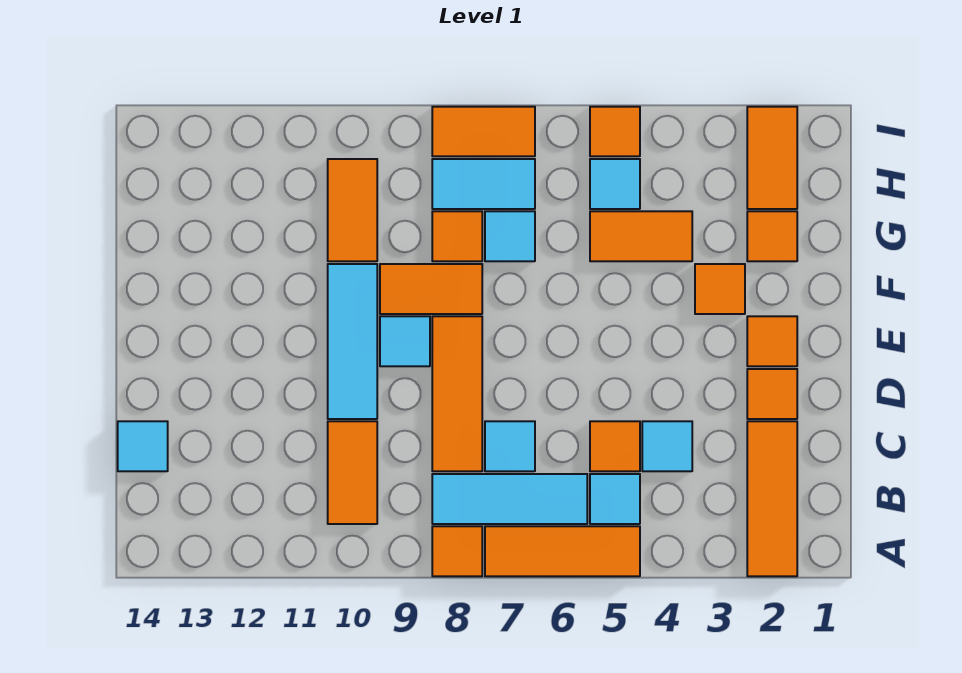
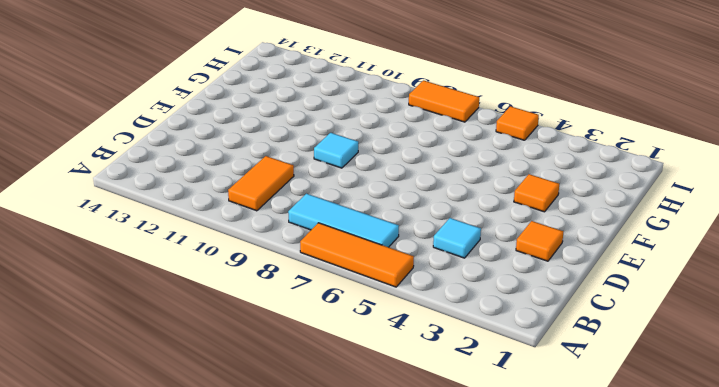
none -> orange tile A2:C2 level 1
none -> orange tile A8 level 1
none -> cyan tile B5 level 1

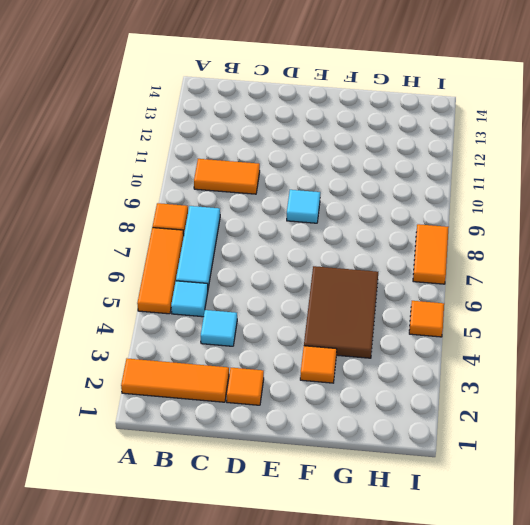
brown tile F4:G6 level 1 -> orange tile G4:G5 level 1
none -> orange tile C5 level 1
none -> cyan tile C7 level 1
none -> orange tile C8:E8 level 1

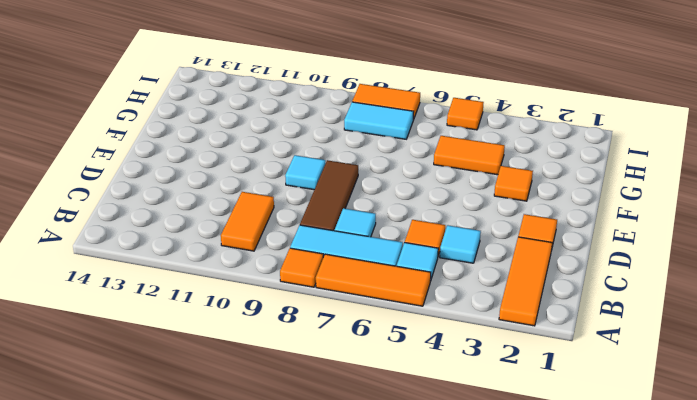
brown tile C8:E8 level 1 -> orange tile C8:E8 level 1
none -> cyan tile C14 level 1
none -> cyan tile D10:F10 level 1
none -> orange tile E2 level 1

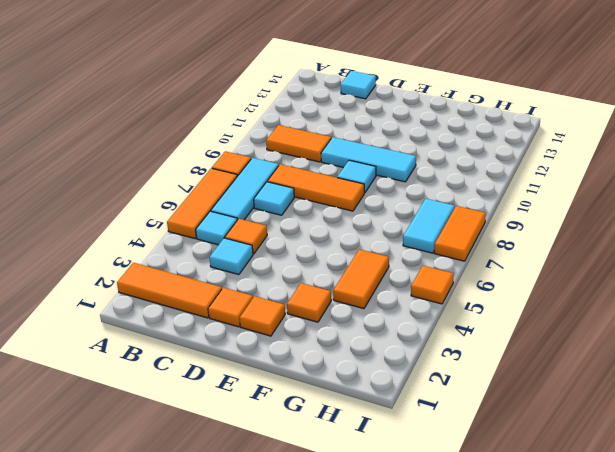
none -> orange tile F8:F9 level 1
none -> orange tile G2 level 1
none -> cyan tile G7 level 1

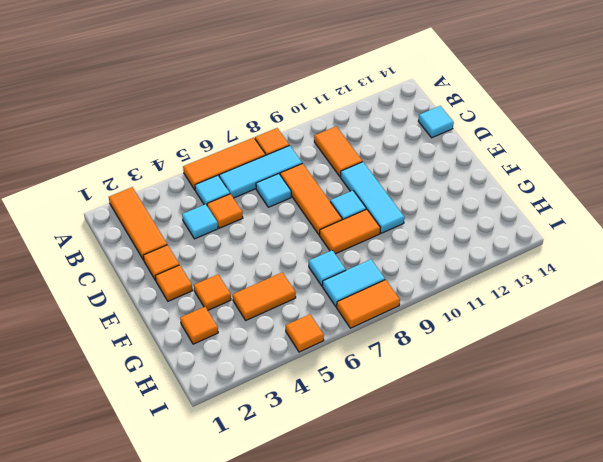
none -> orange tile G8 level 1
none -> orange tile G10:H10 level 1
none -> orange tile H2:I2 level 1

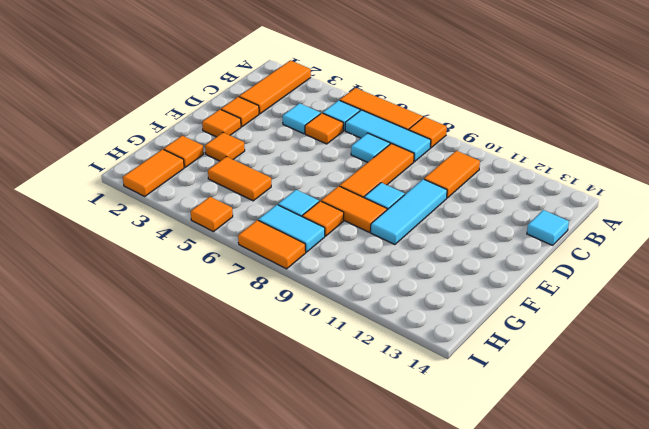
none -> orange tile G10:H10 level 1
none -> cyan tile H5 level 1

